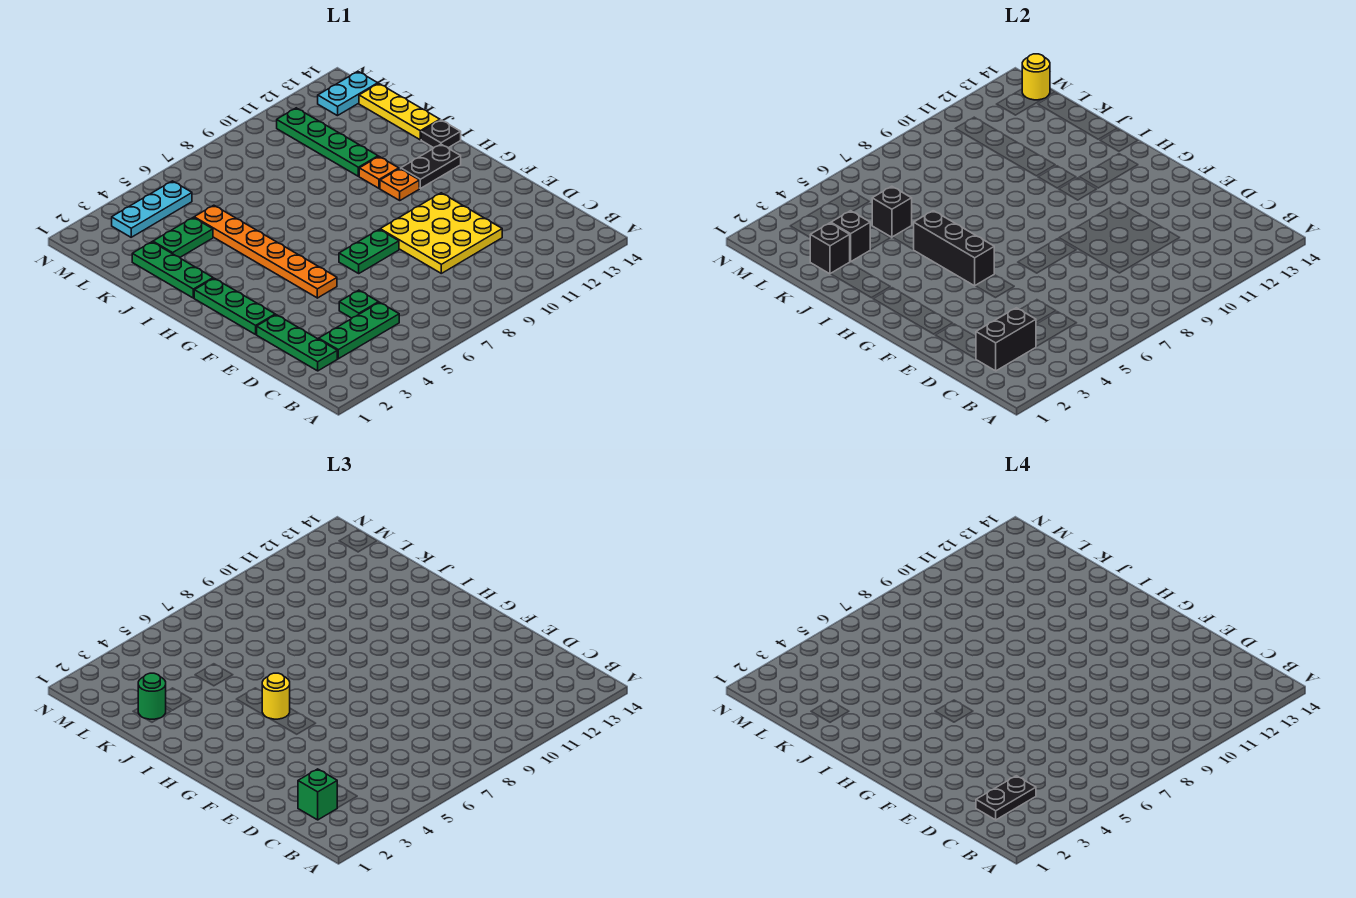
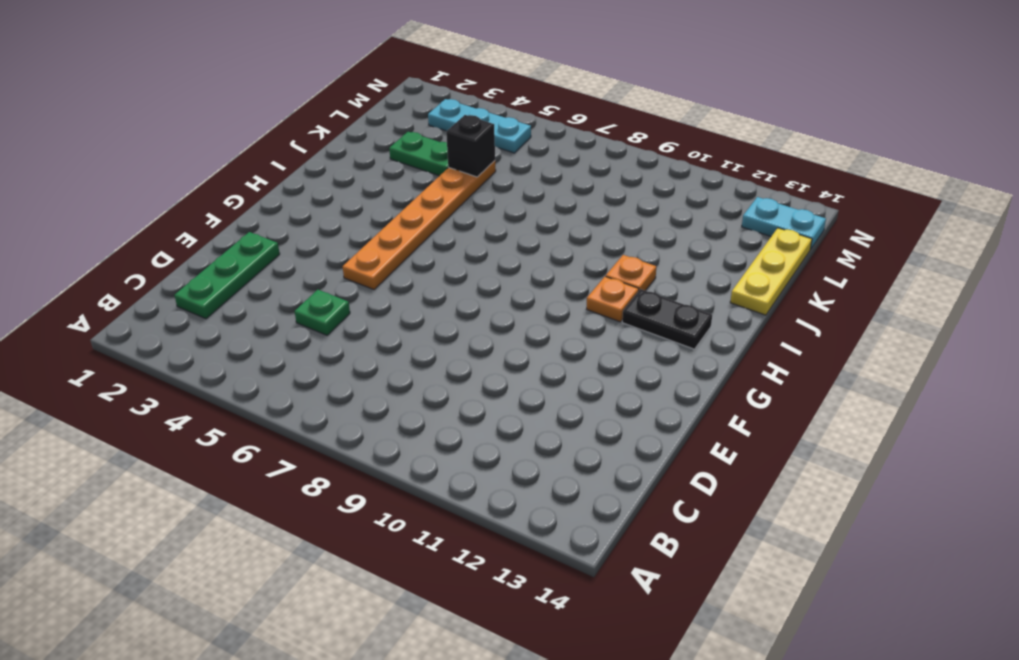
none -> green plate C3:C5 level 1
none -> yellow plate D9:F11 level 1
none -> green plate F2:H2 level 1

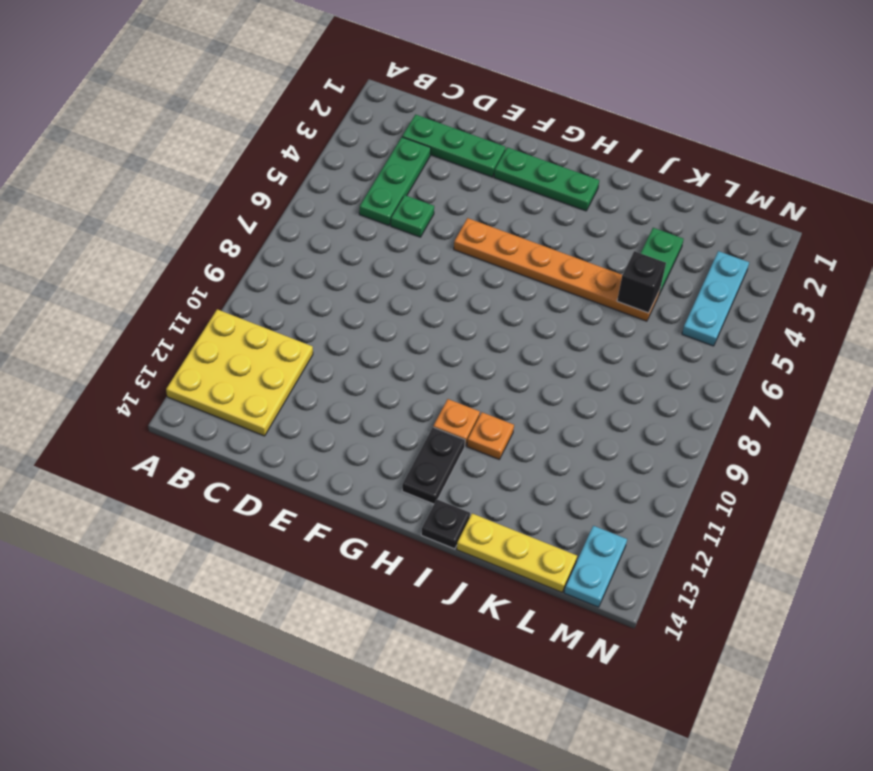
yellow plate A11:C13 level 1 -> yellow plate D9:F11 level 1
none -> green plate F7:F8 level 1
none -> green plate I2:K2 level 1
none -> green plate J11:M11 level 1

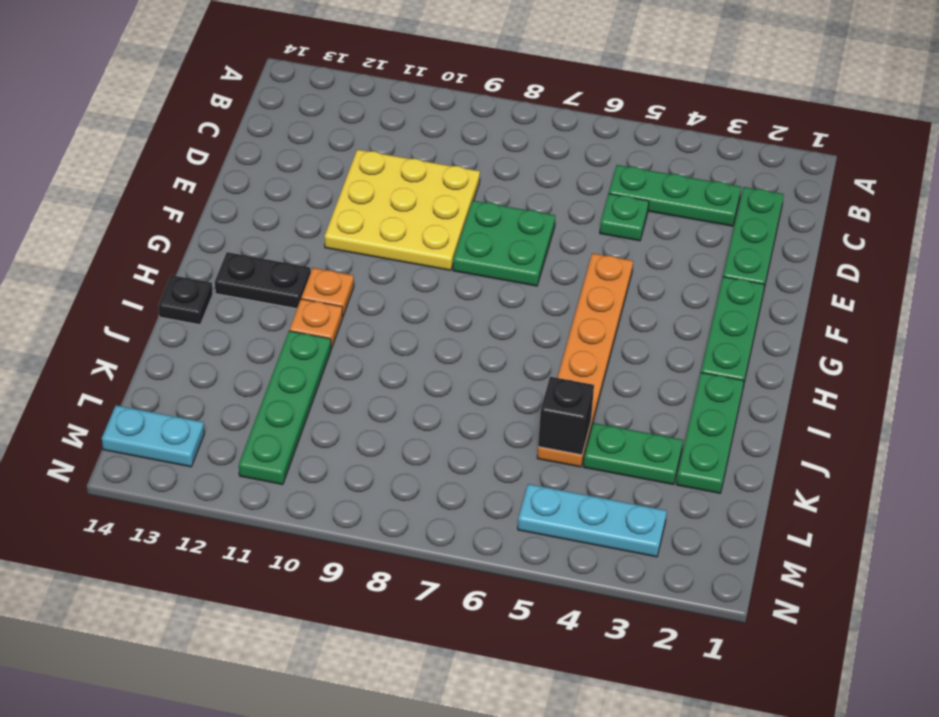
green plate E7:F8 level 1 -> green plate F7:F8 level 1
none -> yellow plate J14:L14 level 1
none -> black brick C2:C3 level 2
none -> black brick G5:I5 level 2

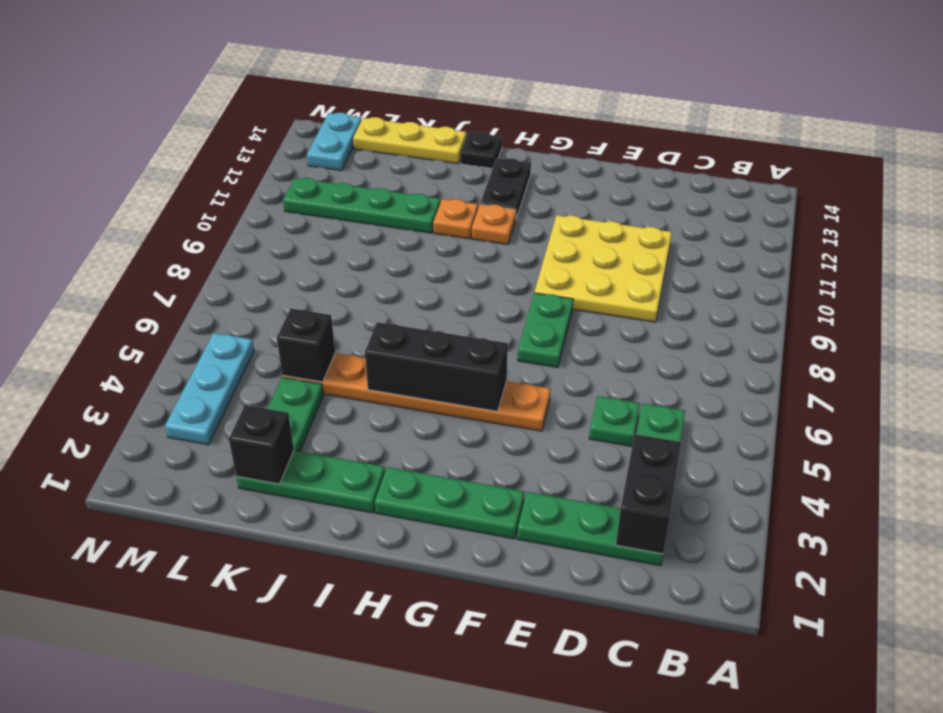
none -> black brick K3 level 2
none -> yellow round brick M14 level 2
none -> green brick C2 level 3

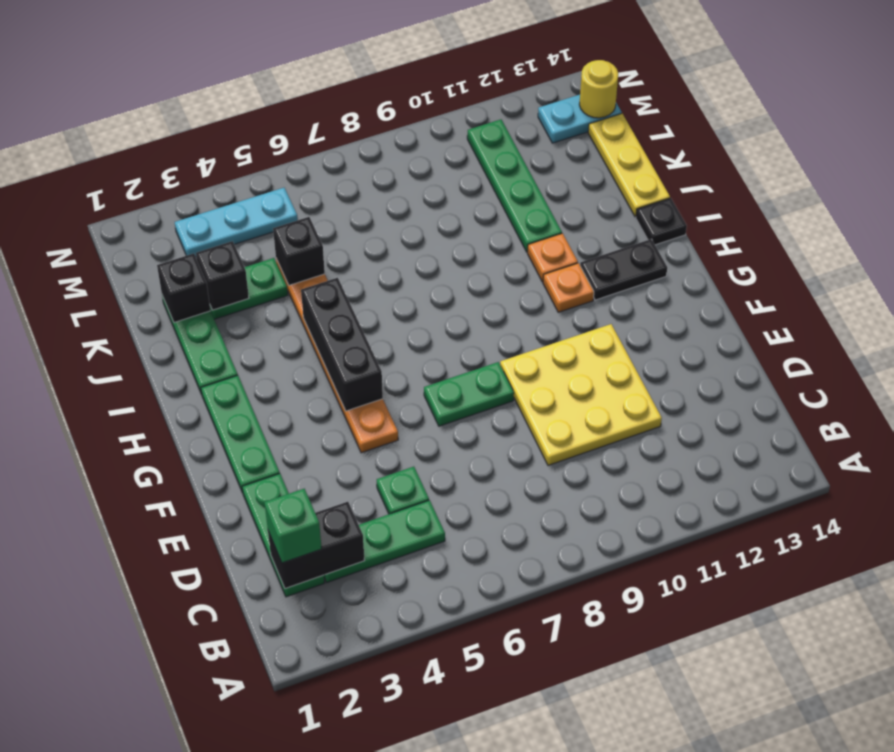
none -> yellow round brick H5 level 3
none -> green round brick K2 level 3
none -> black plate C2:C3 level 4

